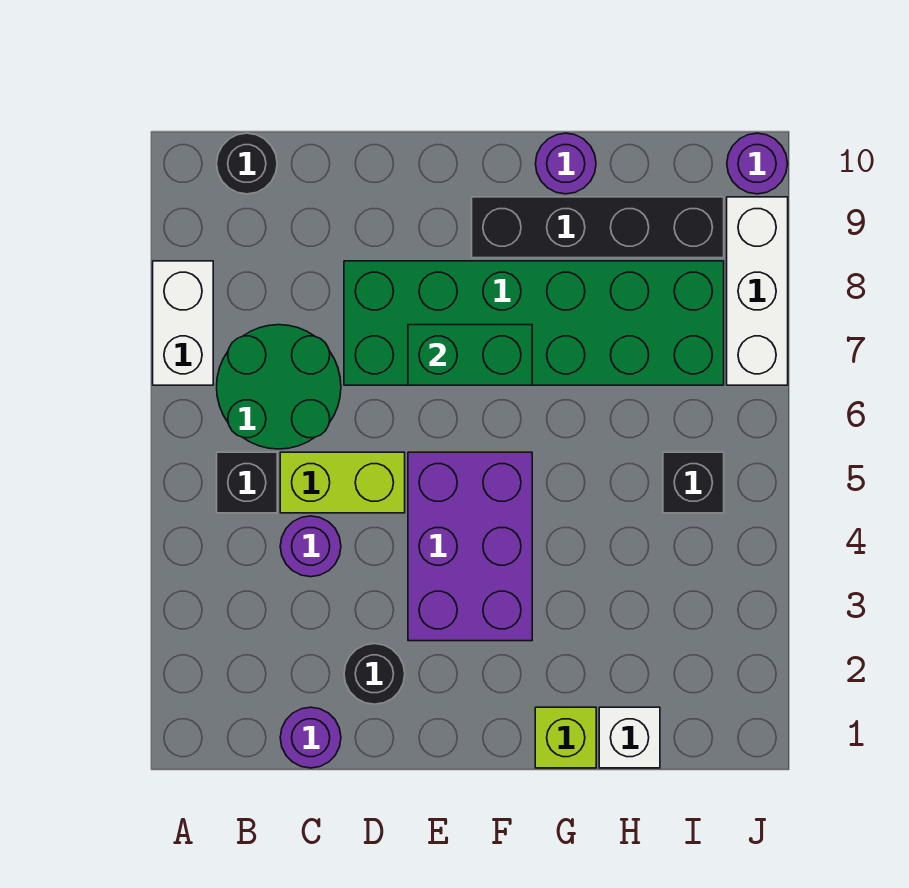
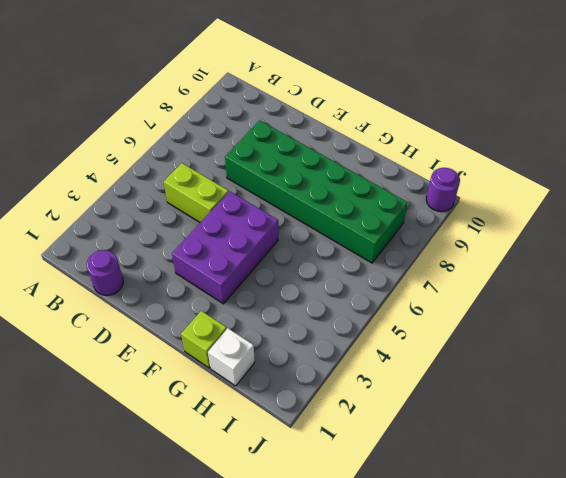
none -> white brick A7:A8 level 1
none -> black brick B5 level 1
none -> green round brick B6:C7 level 1

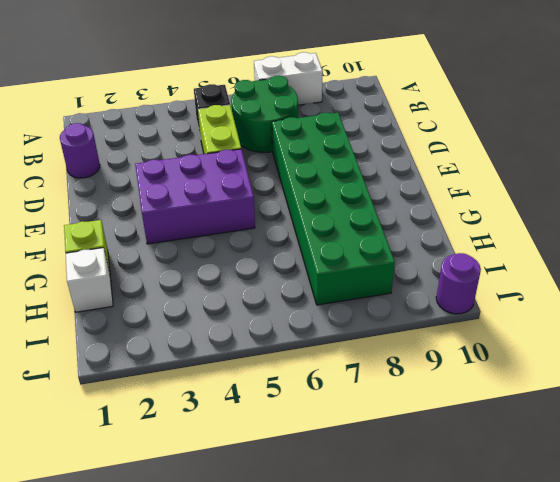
none -> black round brick B10 level 1
none -> purple round brick C4 level 1
none -> black round brick D2 level 1

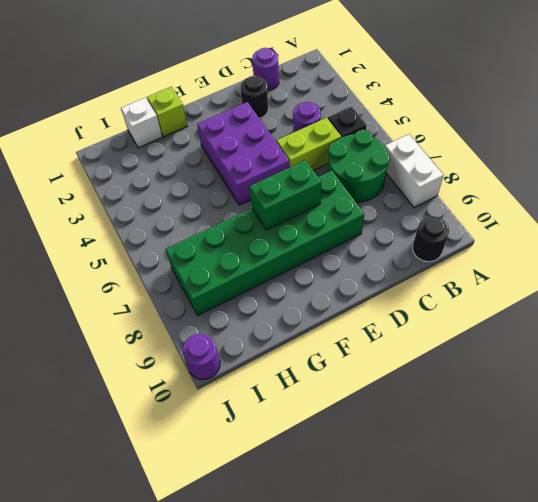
none -> black brick F9:I9 level 1
none -> purple round brick G10 level 1
none -> black brick I5 level 1

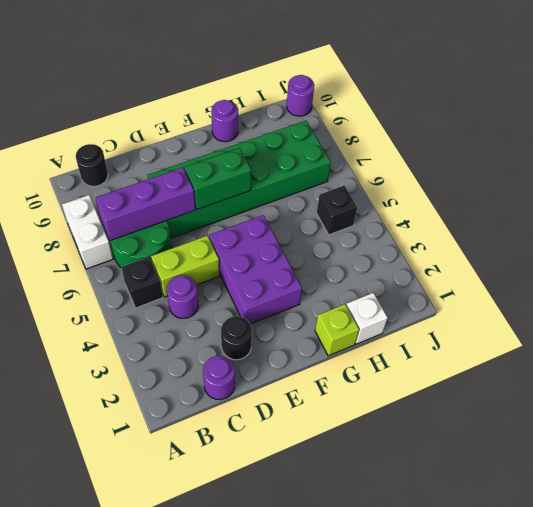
purple brick B7:D7 level 2 -> none
none -> black brick F9:I9 level 1
none -> white brick J7:J9 level 1

